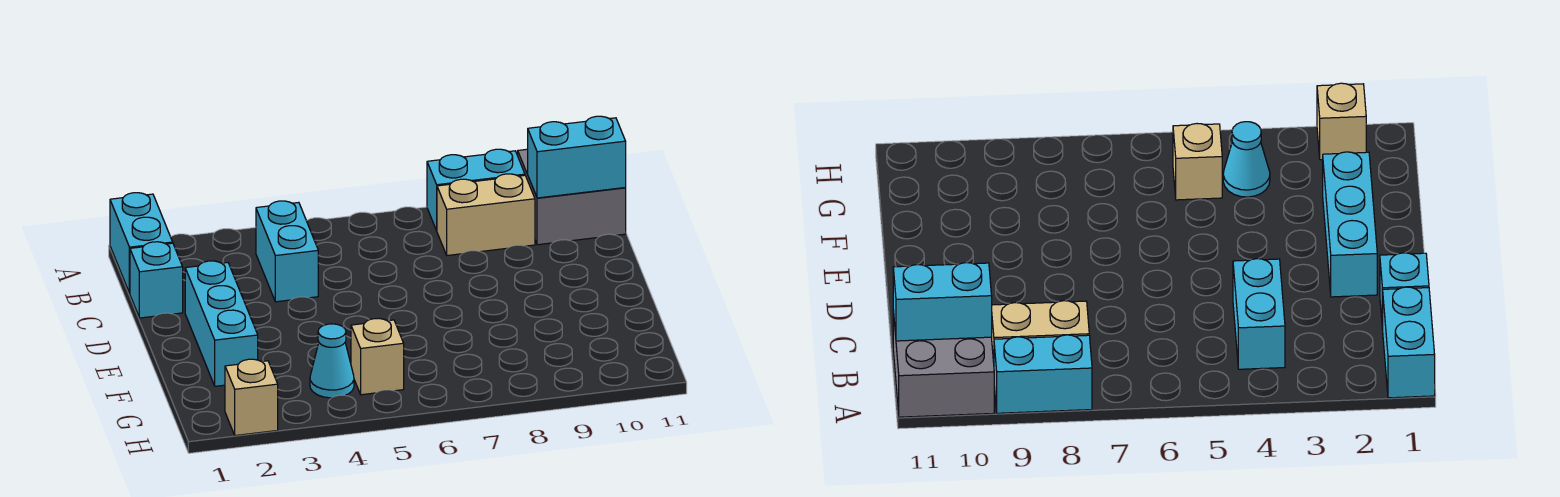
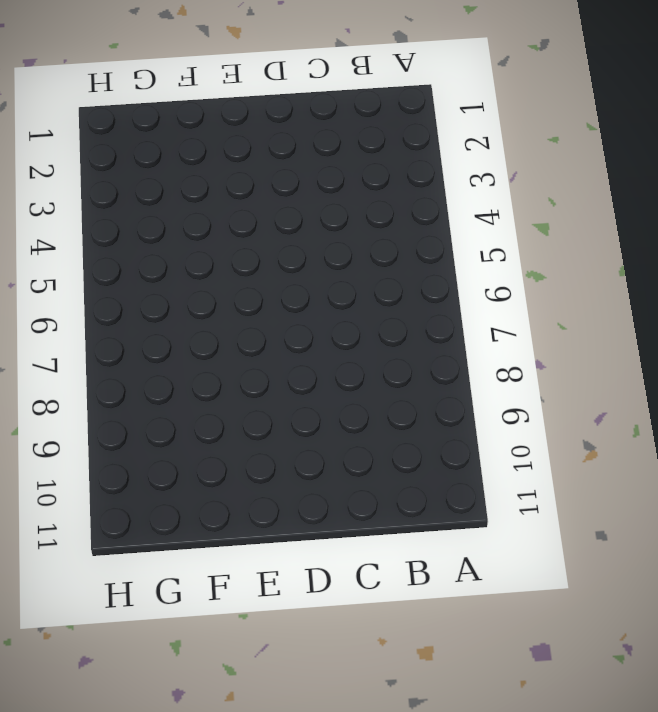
none -> cyan brick A1:B1 level 1
none -> cyan brick A8:A9 level 1

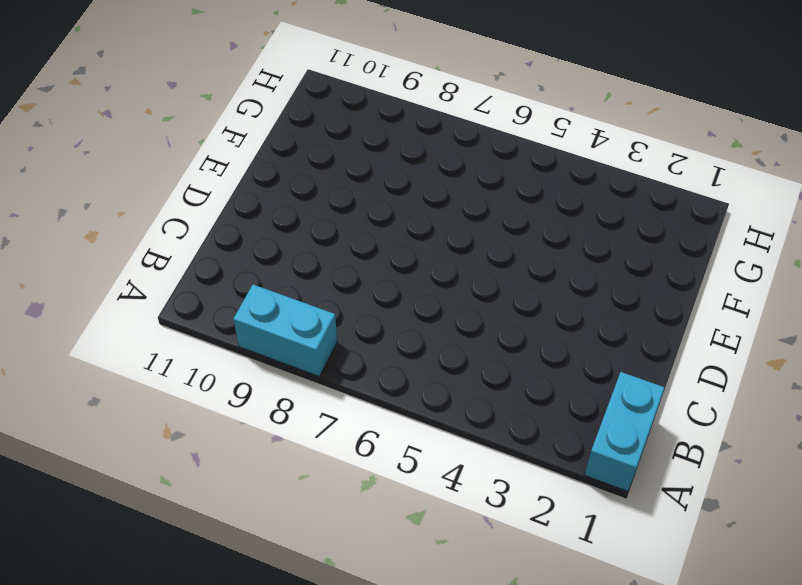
none -> grey brick A10:B11 level 1
none -> cyan brick B4:C4 level 1

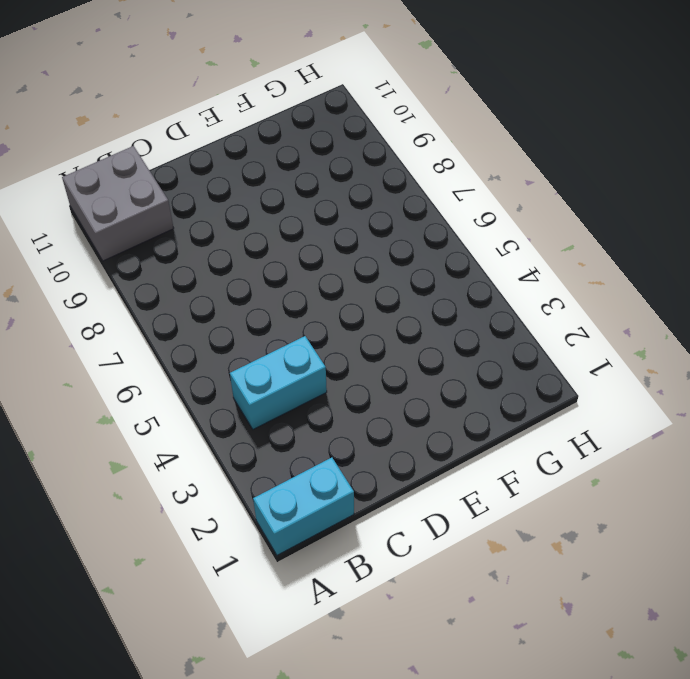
none -> cyan brick A8:A9 level 1
none -> tan brick B8:B9 level 1

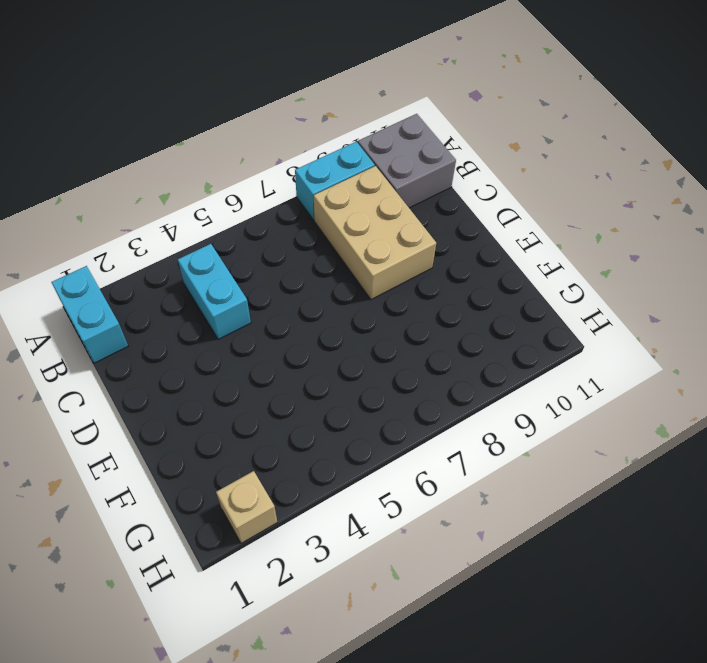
tan brick B8:D9 level 1 -> tan brick B8:B9 level 1
none -> cyan brick C1 level 1
none -> cyan brick D2:F2 level 1

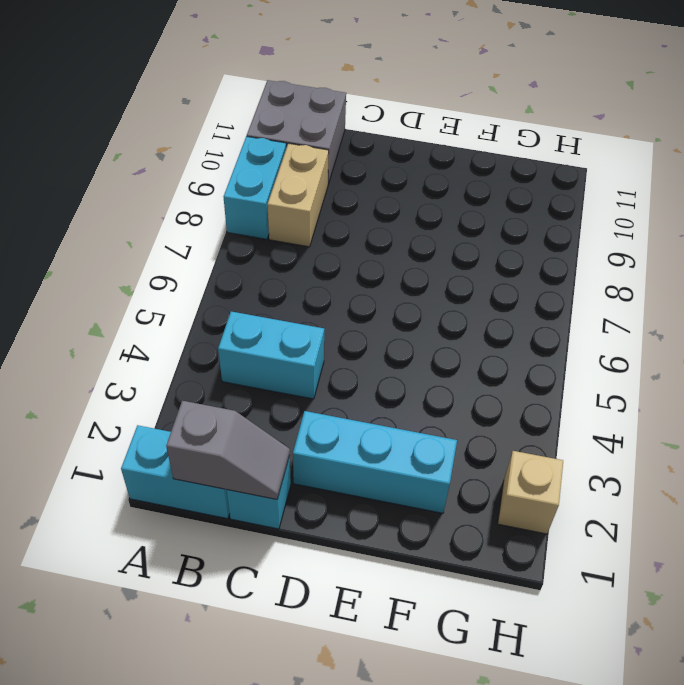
grey slope B1:C1 level 2 top B -> none
none -> cyan cone G4 level 1
none -> tan brick G5 level 1

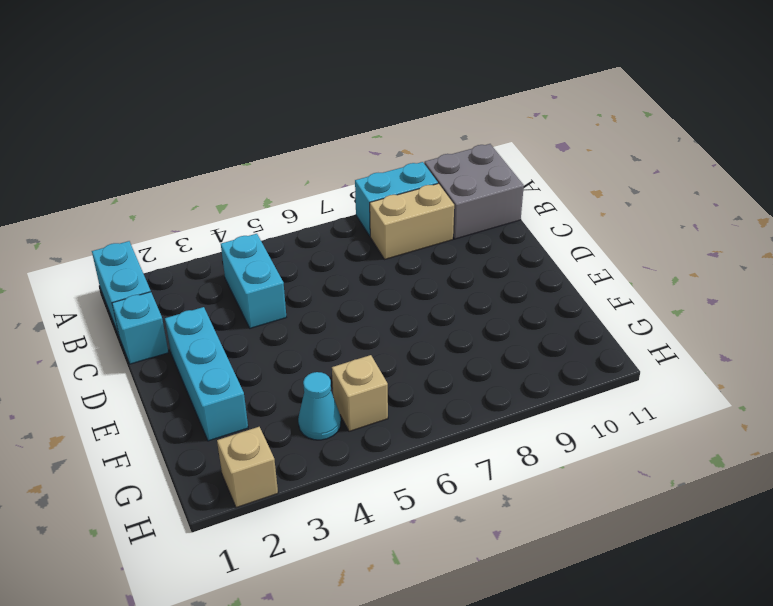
none -> cyan brick B10:B11 level 2

